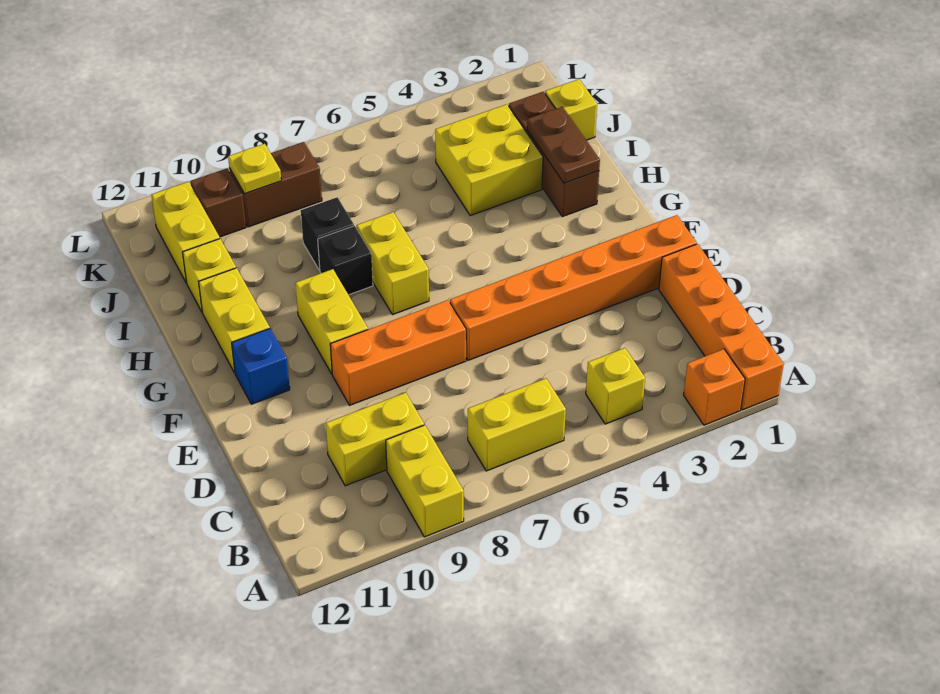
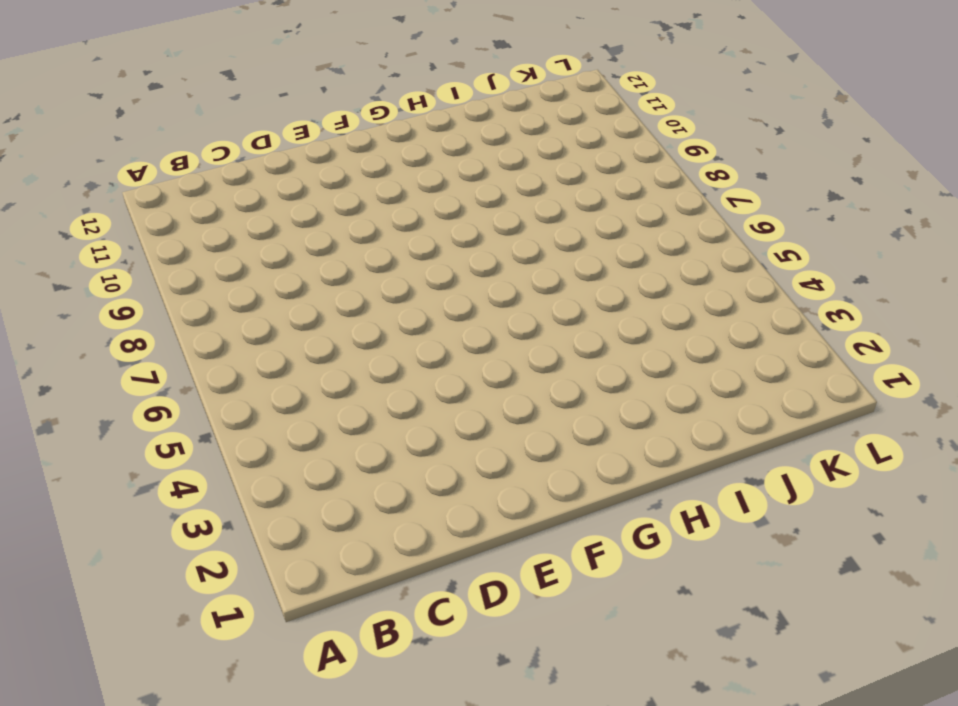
none -> orange brick A1:D1 level 1
none -> orange brick A2 level 1
none -> yellow brick A9:B9 level 1

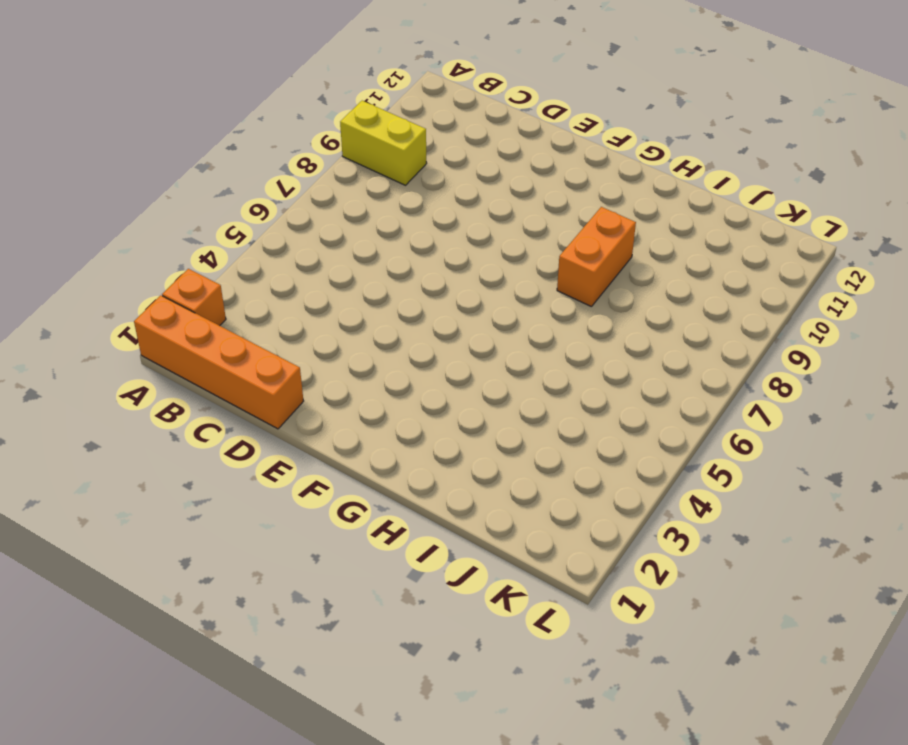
orange brick H8:H9 level 1 -> black brick H8 level 1
none -> yellow brick B4 level 1
none -> yellow brick B6:B7 level 1
none -> yellow brick C9:C10 level 1

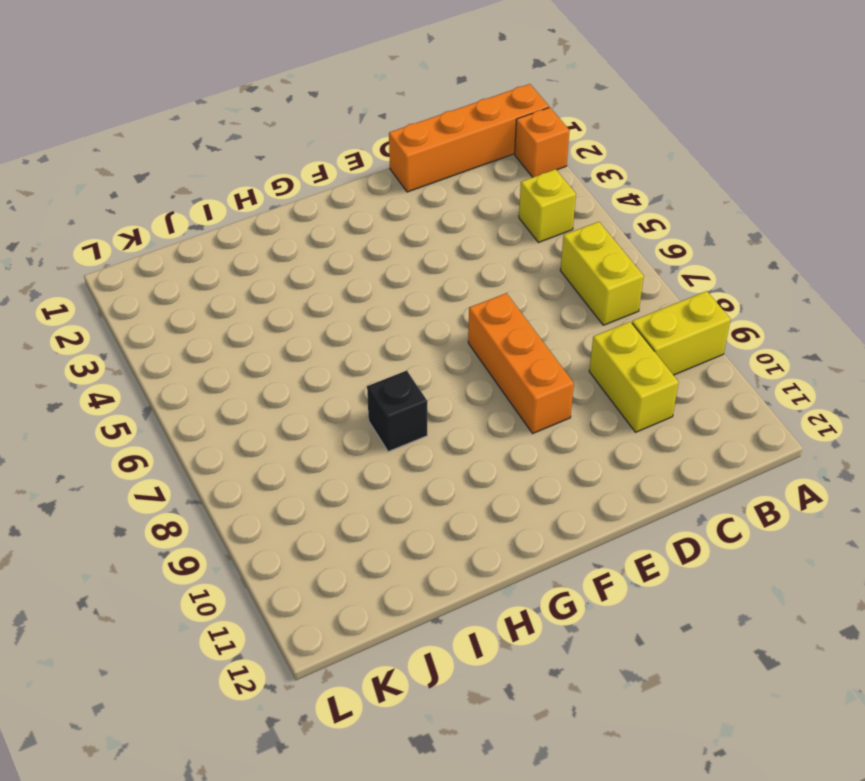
none -> orange brick E1:E6 level 1
none -> yellow brick F9:G9 level 1
none -> blue brick F11 level 1

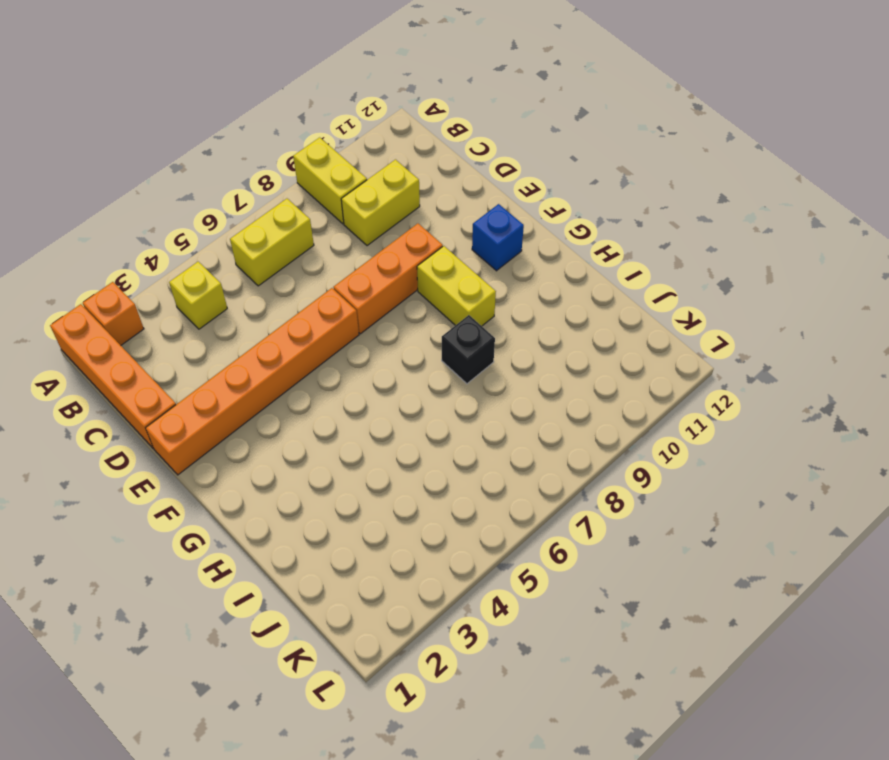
none -> yellow brick G7:H7 level 1
none -> yellow brick G11:H11 level 1
none -> brown brick H2:J2 level 1

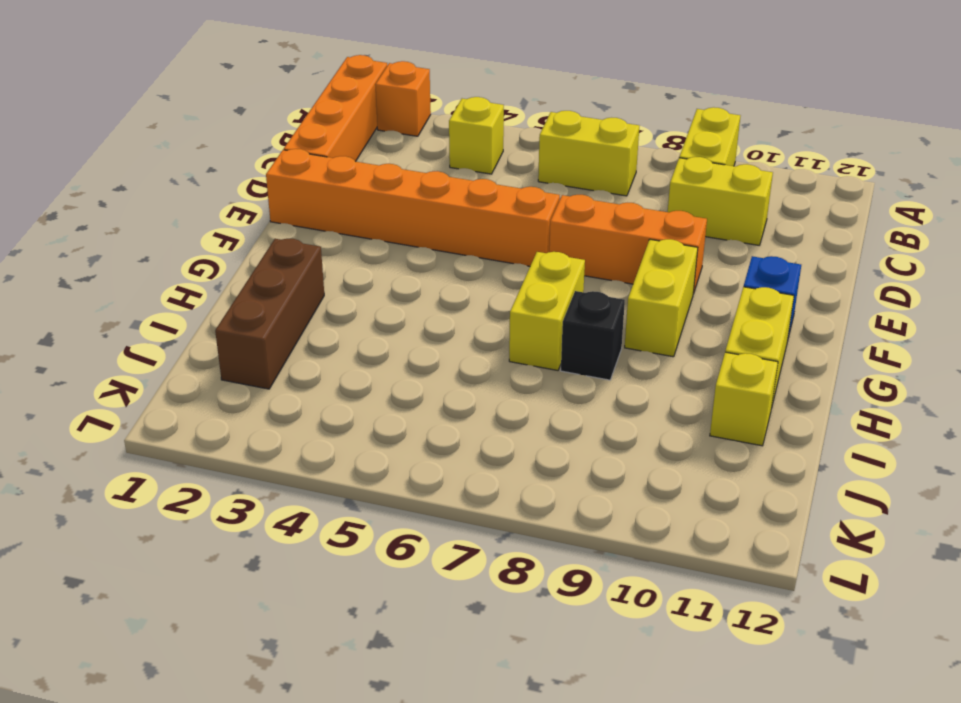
none -> yellow brick I3:J4 level 1
none -> black brick I8 level 1
none -> yellow brick J1 level 1

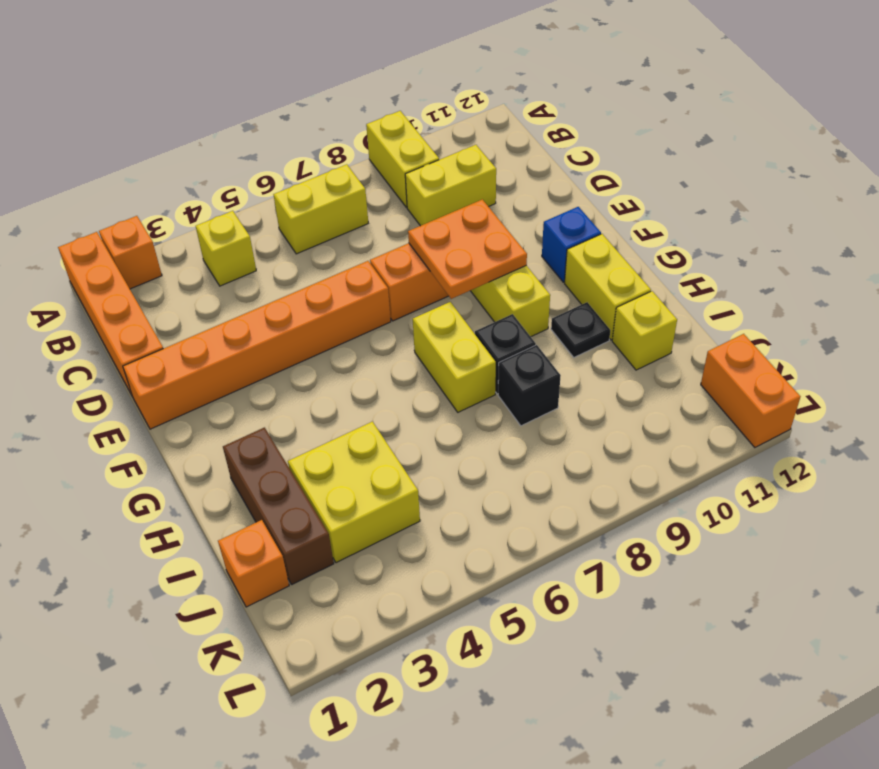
orange plate E8:F9 level 2 -> none
black plate H10 level 1 -> none
orange brick J1 level 1 -> yellow brick J1 level 1
orange brick K12:L12 level 1 -> none
none -> yellow brick J11:K11 level 1
none -> brown brick K8:K9 level 1
none -> brown brick K10 level 1

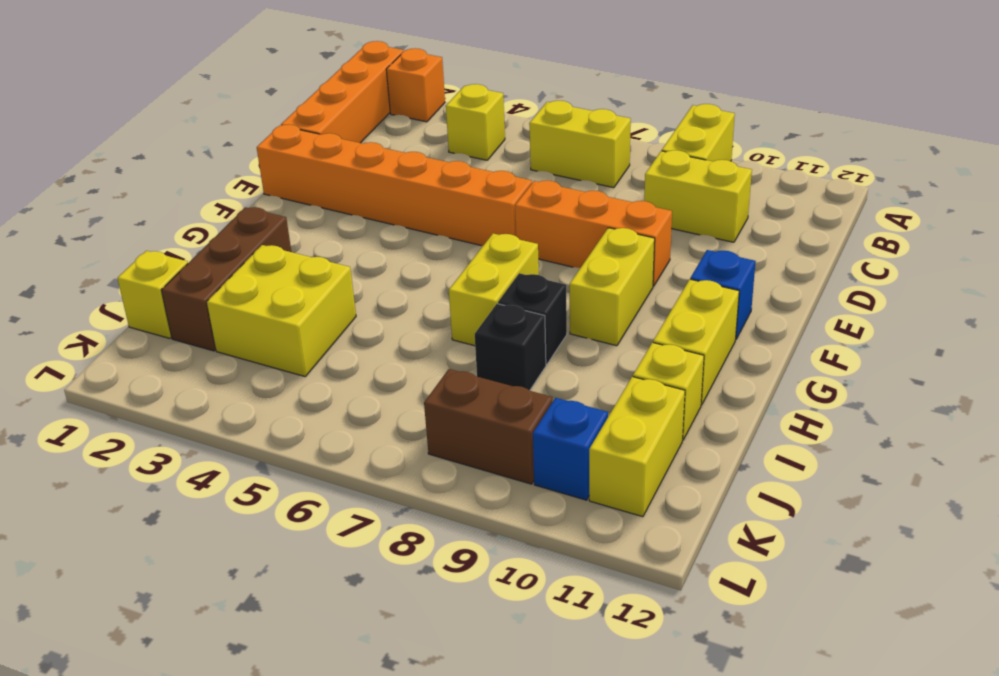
blue brick K10 level 1 -> brown brick K10 level 1
none -> brown plate H2:I2 level 2
none -> yellow plate K9 level 2

